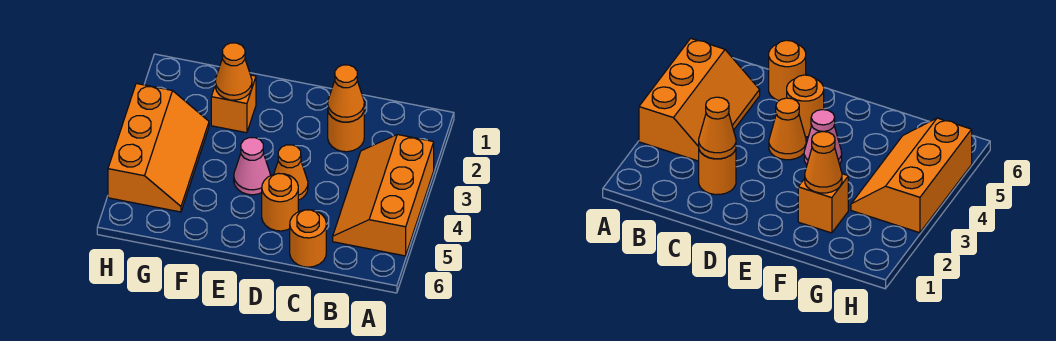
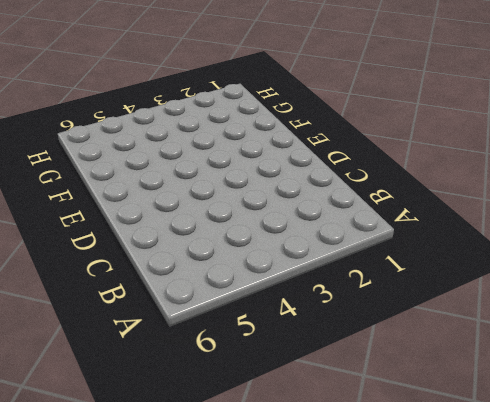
none -> orange slope A3:B5 level 1 top A
none -> orange round brick C2 level 1

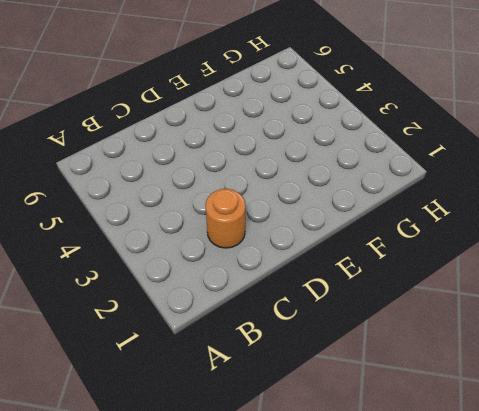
none -> orange slope A3:B5 level 1 top A
none -> orange round brick C6 level 1

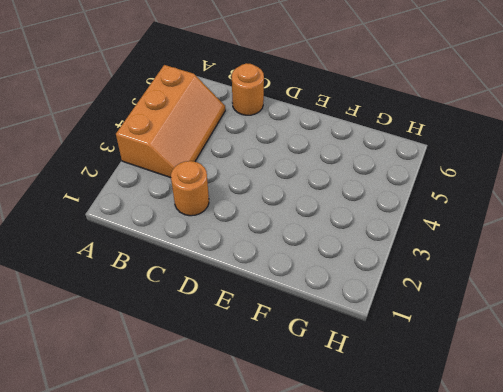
none -> orange cone D4 level 1
none -> orange round brick D5 level 1

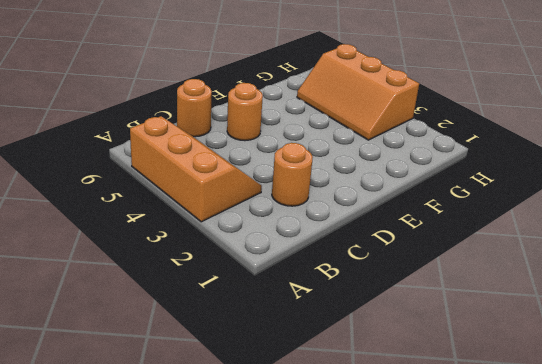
none -> orange cone D4 level 1
none -> pink cone E4 level 1

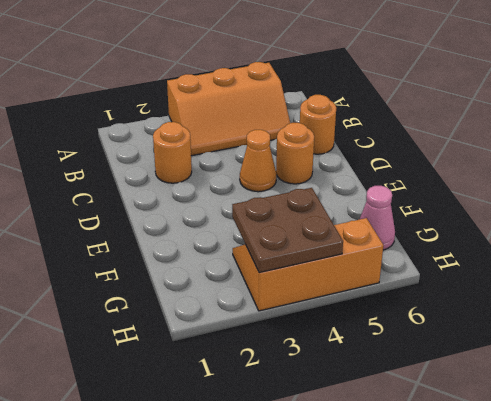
brown plate G3:H4 level 2 -> none
pink cone G6 level 1 -> pink cone E4 level 1
none -> orange brick F2 level 1
none -> orange cone C2 level 2

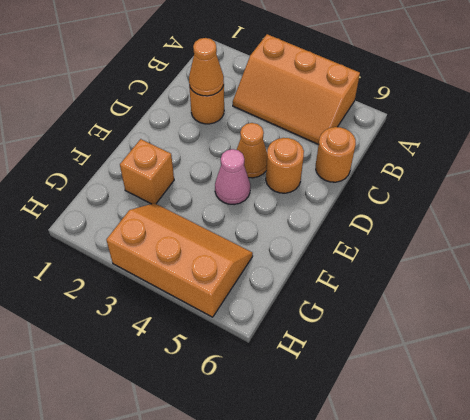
none -> orange cone F2 level 2

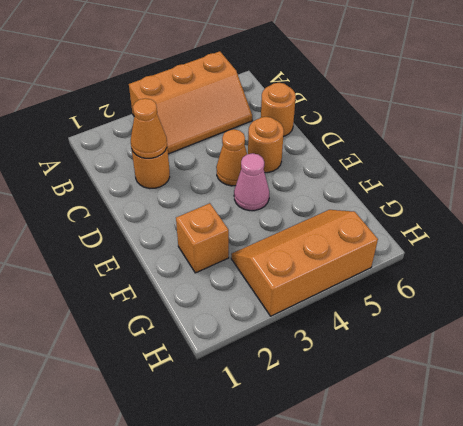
none -> orange cone F2 level 2

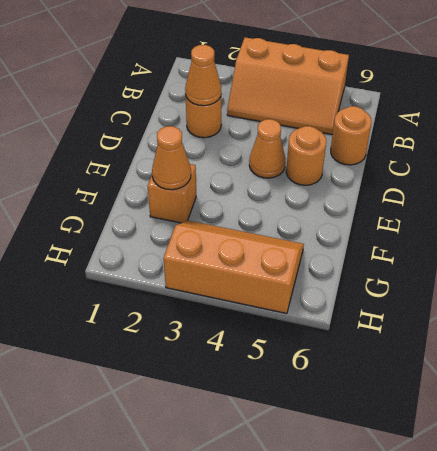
none -> pink cone E4 level 1

